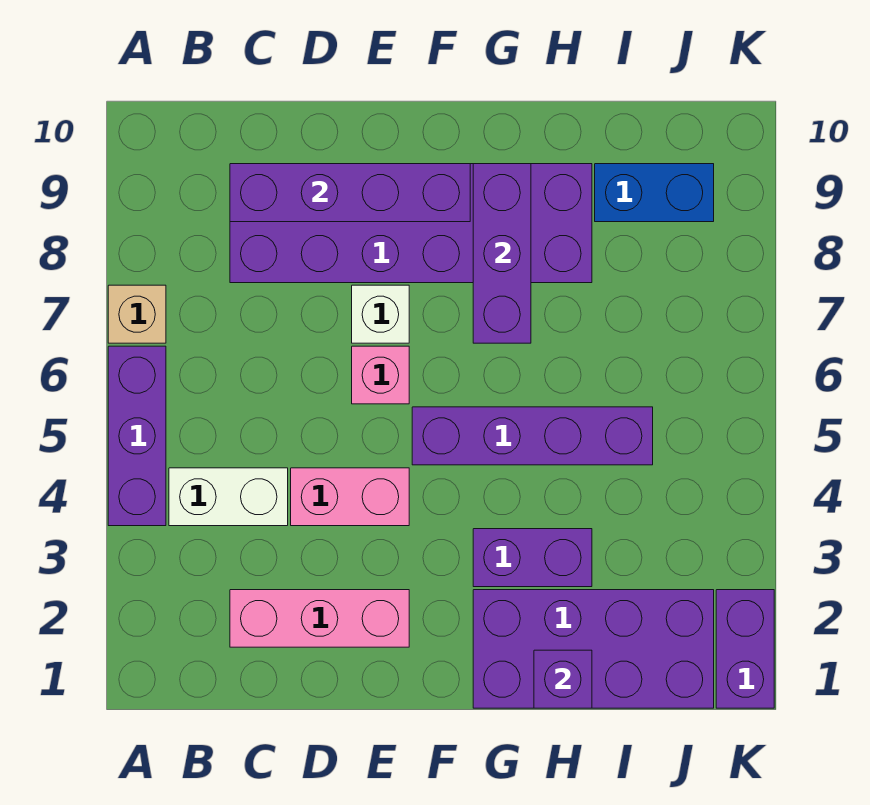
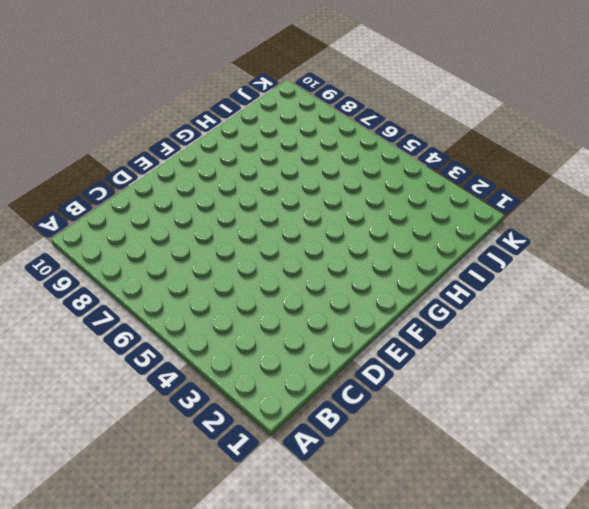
none -> purple brick A4:A6 level 1
none -> tan brick A7 level 1
none -> white brick B4:C4 level 1

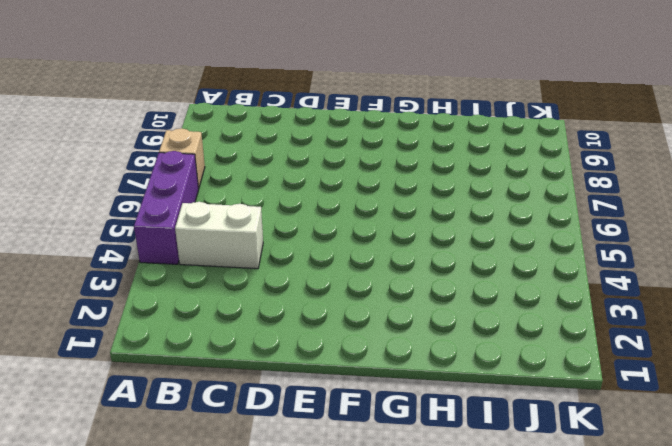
none -> pink brick C2:E2 level 1
none -> purple brick C8:H9 level 1
none -> pink brick D4:E4 level 1

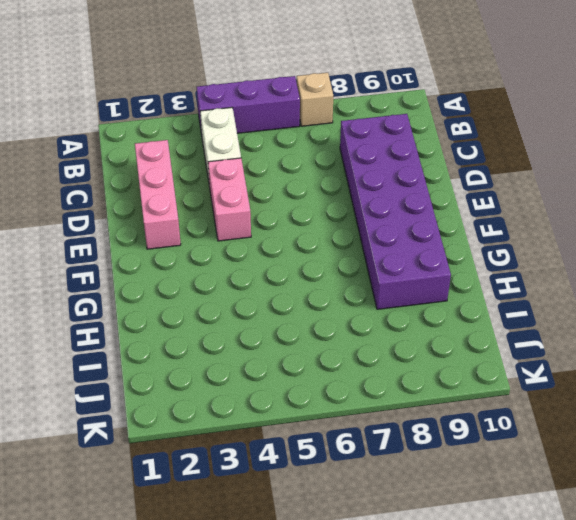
none -> pink brick E6 level 1
none -> white brick E7 level 1
none -> purple brick F5:I5 level 1

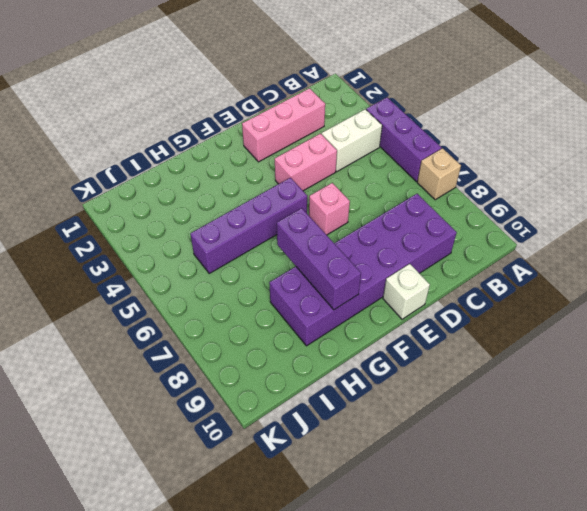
white brick E10 level 1 -> white brick E7 level 1
none -> purple brick G1:J2 level 1
none -> purple brick G3:H3 level 1
none -> blue brick I9:J9 level 1

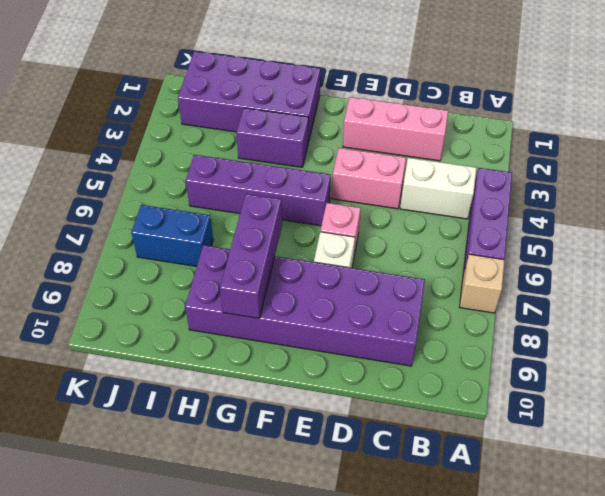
blue brick I7:J7 level 1 -> blue brick I9:J9 level 1
none -> purple brick K1:K2 level 1
none -> purple brick C9:F9 level 2
none -> purple brick H1 level 2

